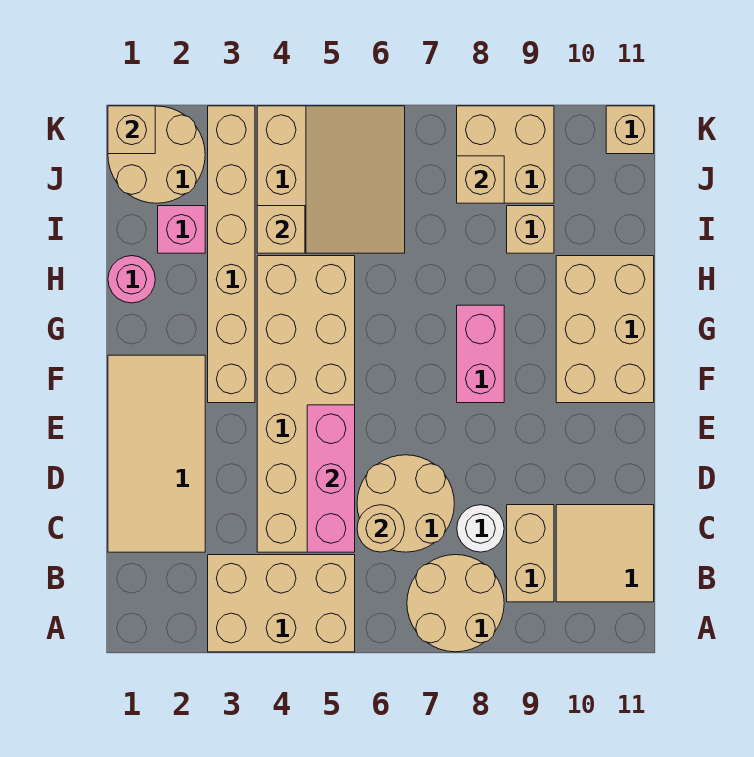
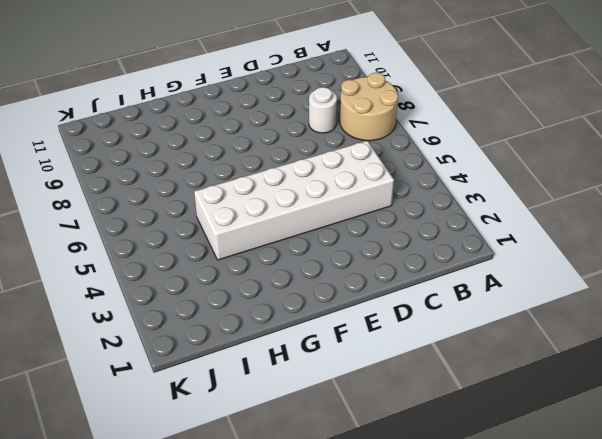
white brick C4:H5 level 1 -> tan brick C4:H5 level 1
none -> tan brick A3:B5 level 1
none -> tan brick B9:C9 level 1
none -> tan tile B10:C11 level 1

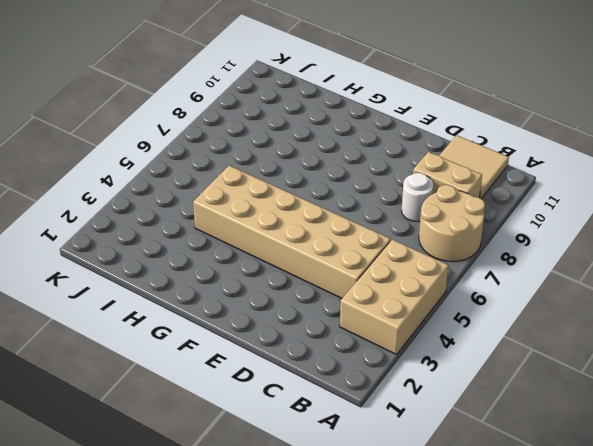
none -> tan tile C1:F2 level 1
none -> tan round brick C6:D7 level 1
none -> tan brick F3:K3 level 1

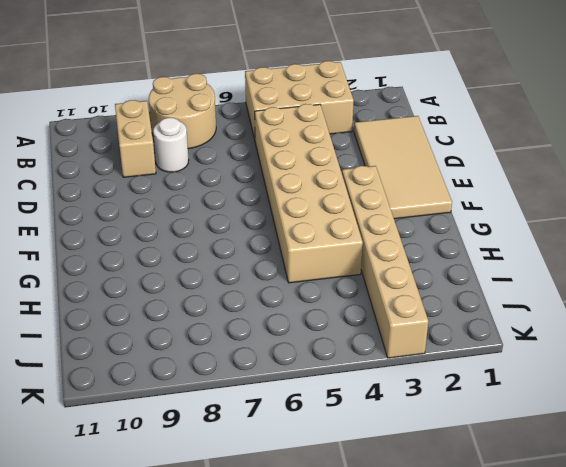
none -> tan tile B10:C11 level 1
none -> tan round brick C6:D7 level 1
none -> pink brick F8:G8 level 1

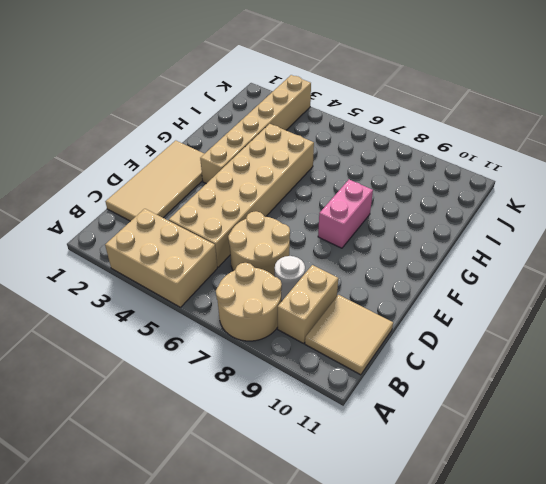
none -> tan brick F10:H11 level 1
none -> pink round brick H1 level 1
none -> pink brick I2 level 1

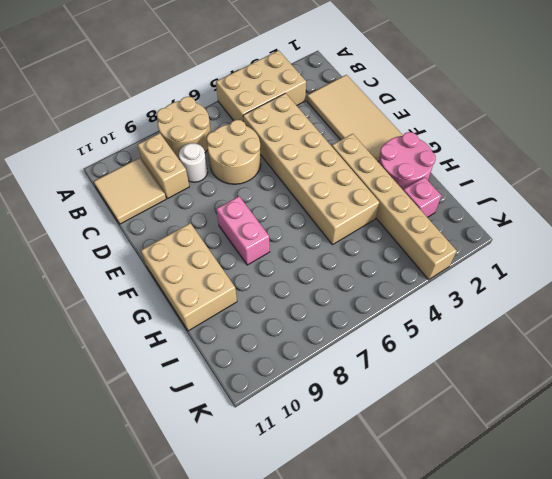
pink round brick G1:H2 level 1 -> pink round brick H1 level 1
none -> tan slope I4:K6 level 1 top 4
none -> tan brick I9 level 1
none -> tan round brick J1:K2 level 1

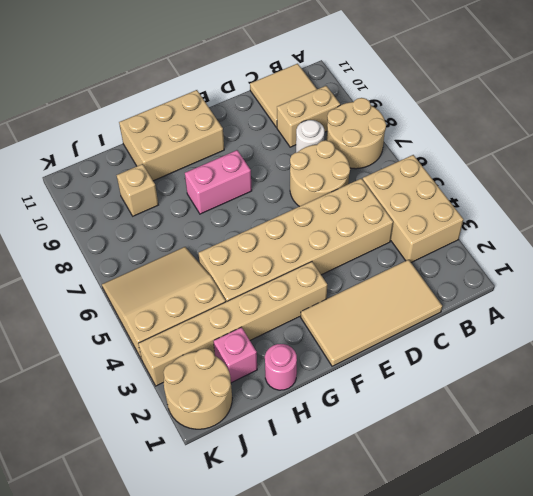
none -> tan brick J8:K9 level 1
none -> tan brick K11 level 1
none -> pink brick C5:E5 level 2

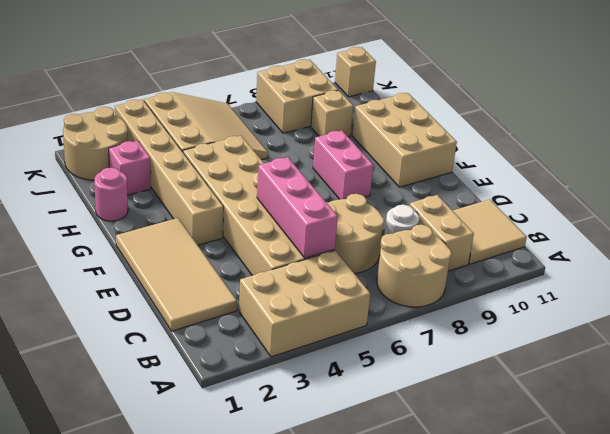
none -> tan round brick C6 level 2
none -> tan brick I4 level 2
none -> tan brick J8 level 2

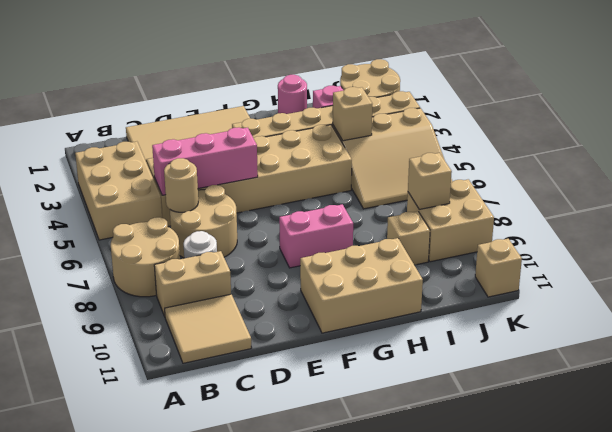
none -> tan brick K1 level 2

